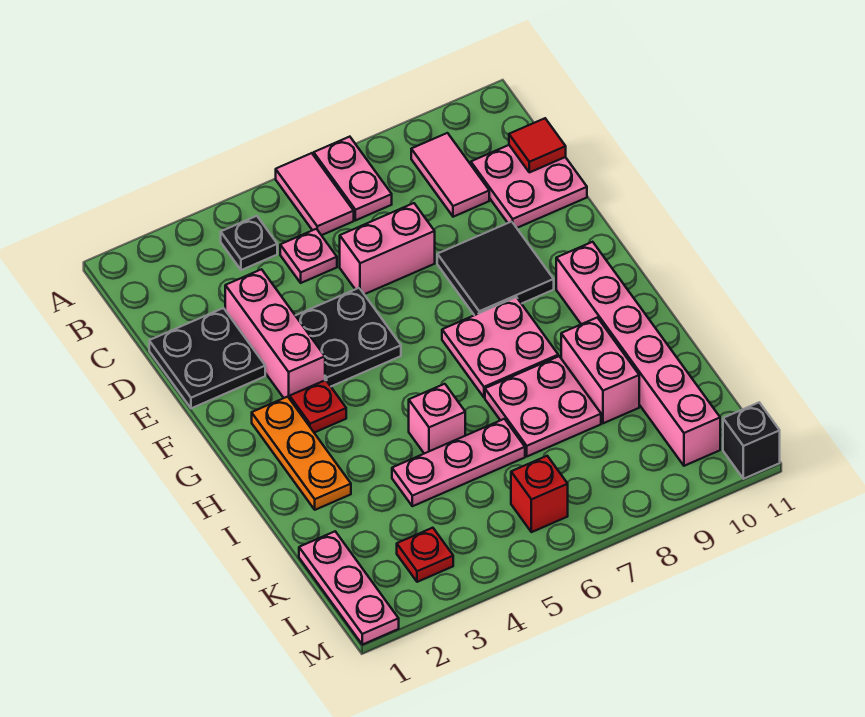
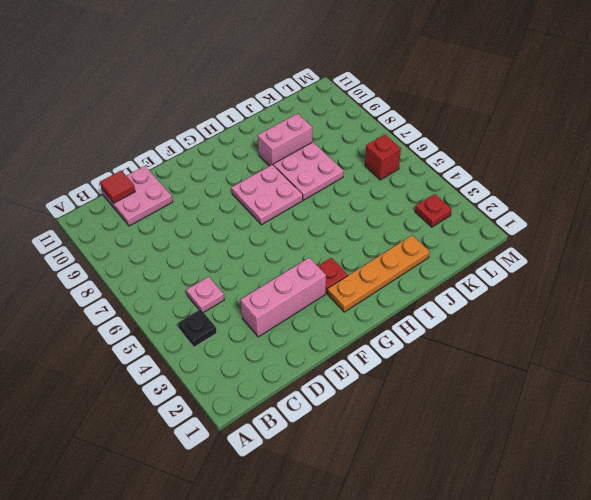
orange plate G2:J2 level 1 -> orange plate G2:I2 level 1
none -> pink tile A6:B6 level 1
none -> pink plate A7:B7 level 1
none -> pink tile B9:C9 level 1

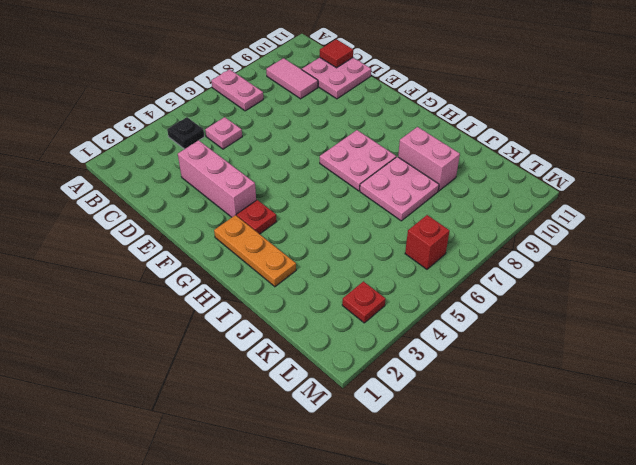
none -> pink tile A6:B6 level 1
none -> black plate D1:E2 level 1
none -> pink brick D6:D7 level 1

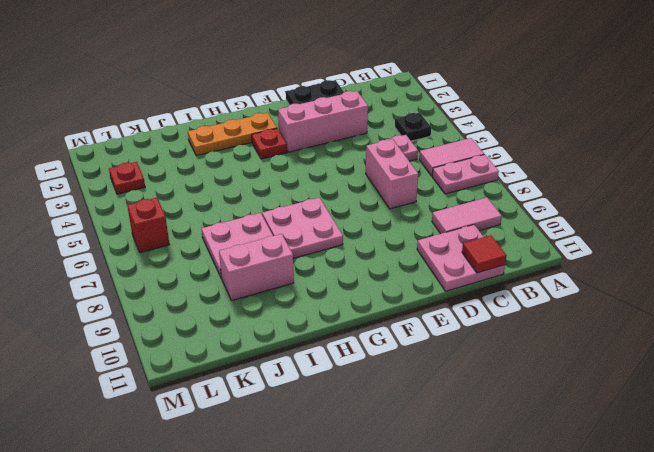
none -> black plate E4:F5 level 1
none -> black tile E8:F9 level 1
none -> pink brick G10:L10 level 1

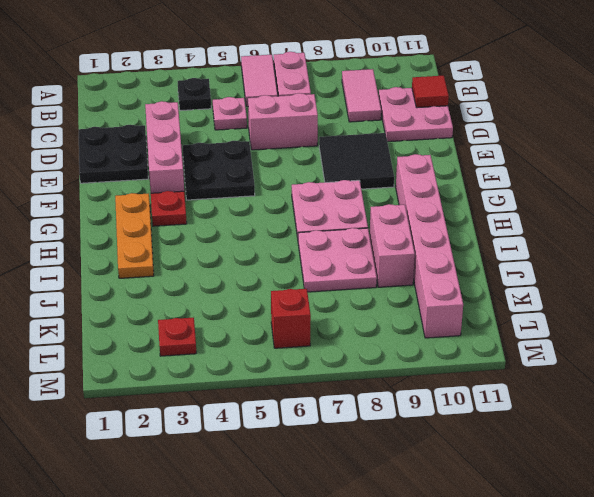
none -> pink brick I5 level 1
none -> pink plate J4:J6 level 1
none -> pink plate K1:M1 level 1

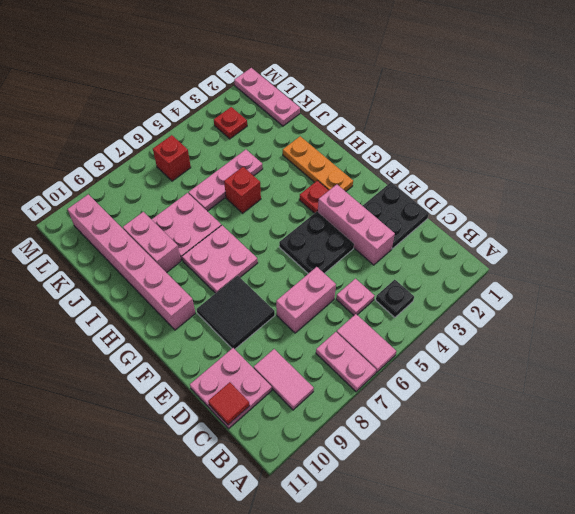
red brick I5 level 1 -> pink brick I5 level 1
none -> black brick M11 level 1

